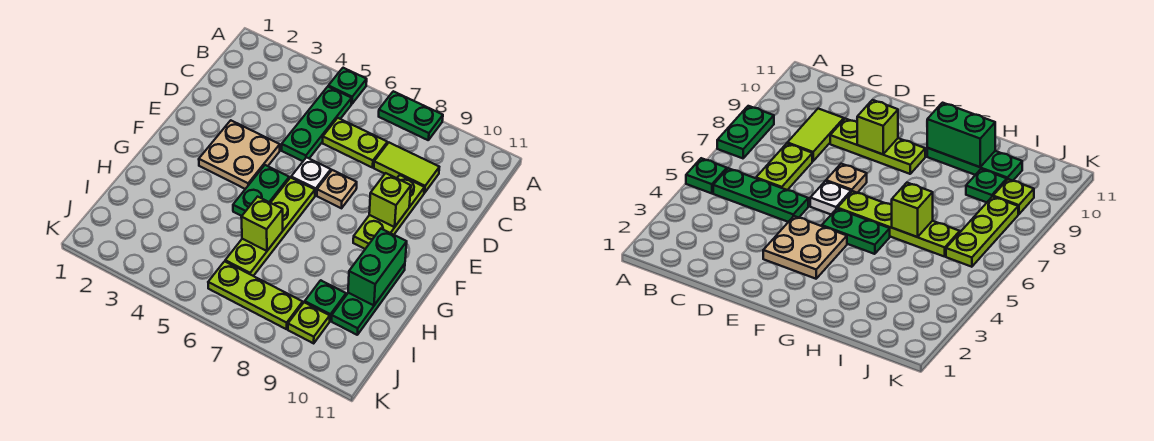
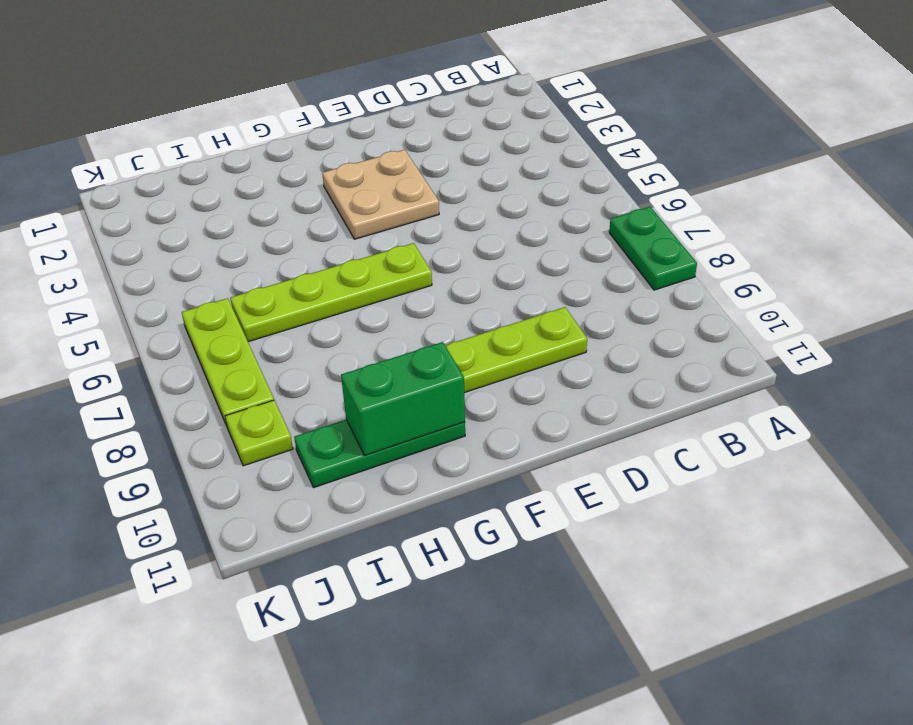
none -> green plate A5 level 1
none -> green plate B5:D5 level 1
none -> lime plate C6:C7 level 1

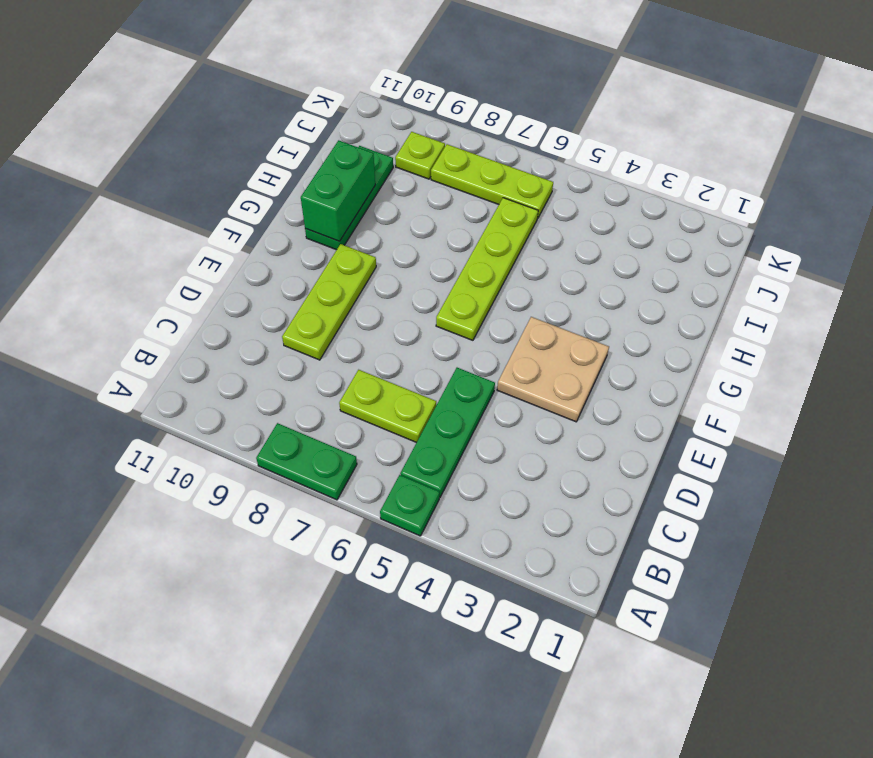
none -> lime tile C8:C9 level 1
none -> white plate E6 level 1
none -> tan plate E7 level 1

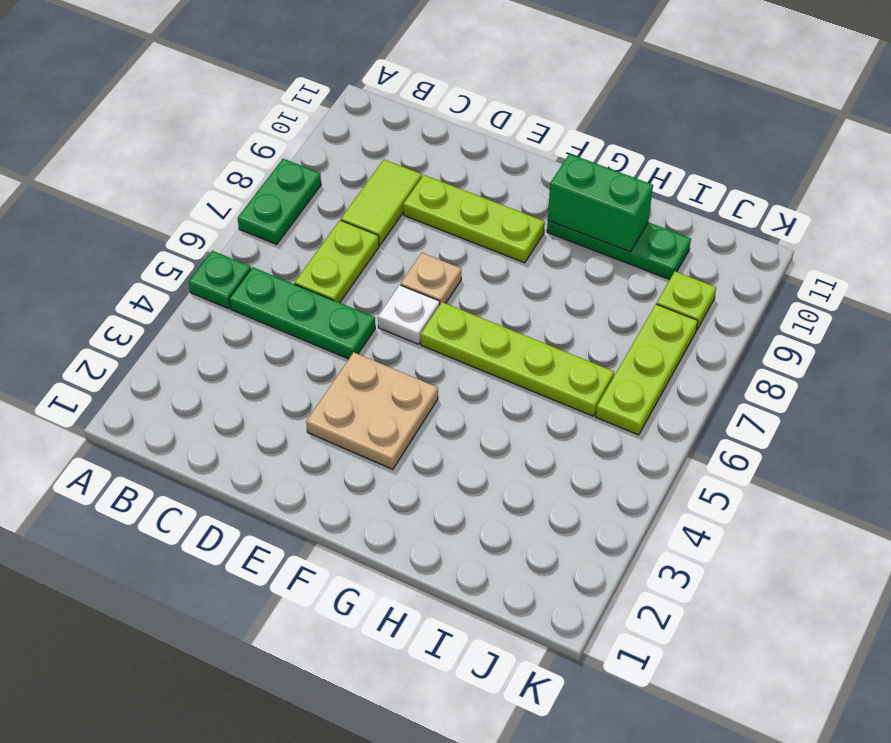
none -> green plate F5:G5 level 1
none -> green plate I9 level 1
none -> lime brick E9 level 2

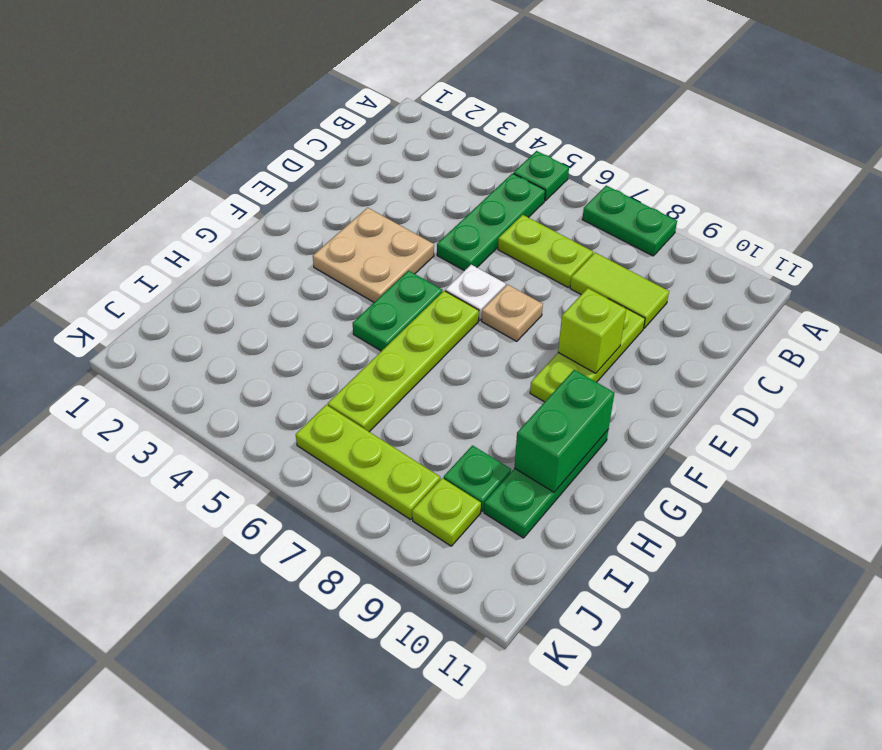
none -> lime brick H6 level 2

